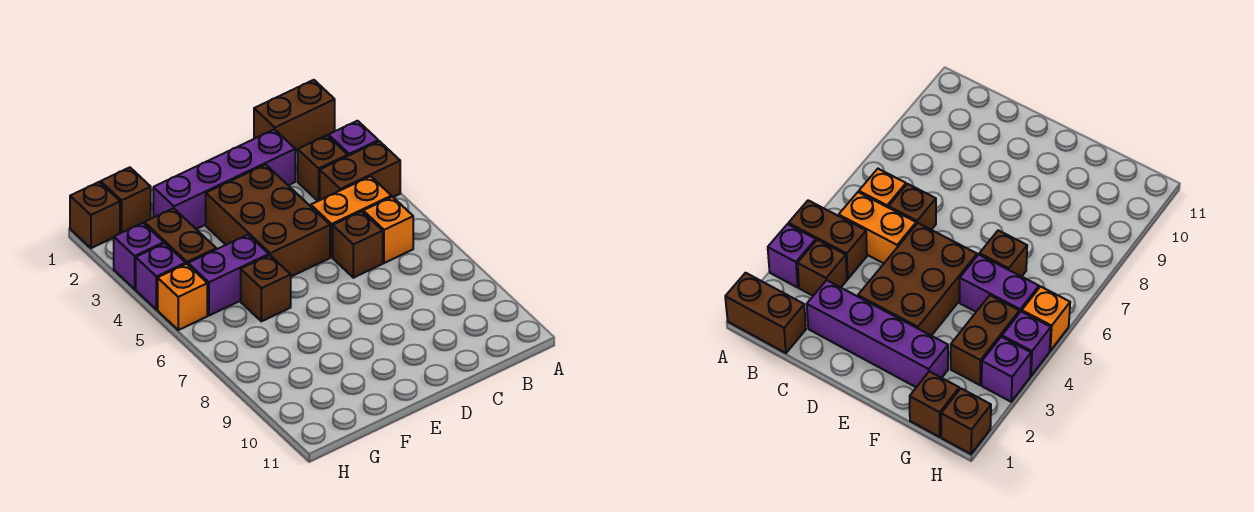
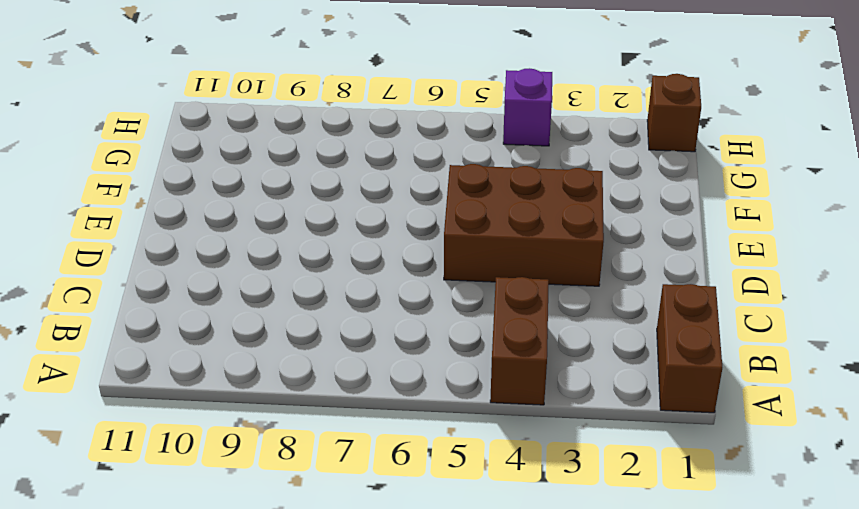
none -> purple brick A3 level 1
none -> brown brick B3 level 1
none -> orange brick B5:C5 level 1

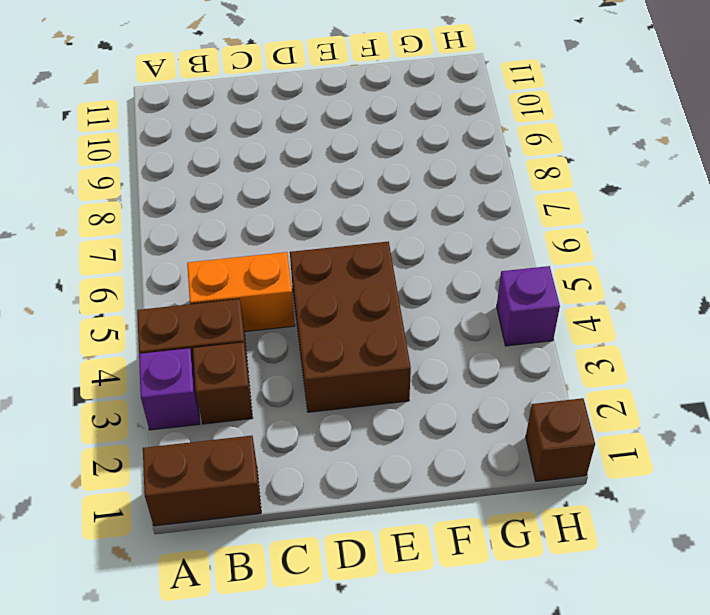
none -> orange brick B6 level 1
none -> purple brick C2:F2 level 1
none -> brown brick C6 level 1

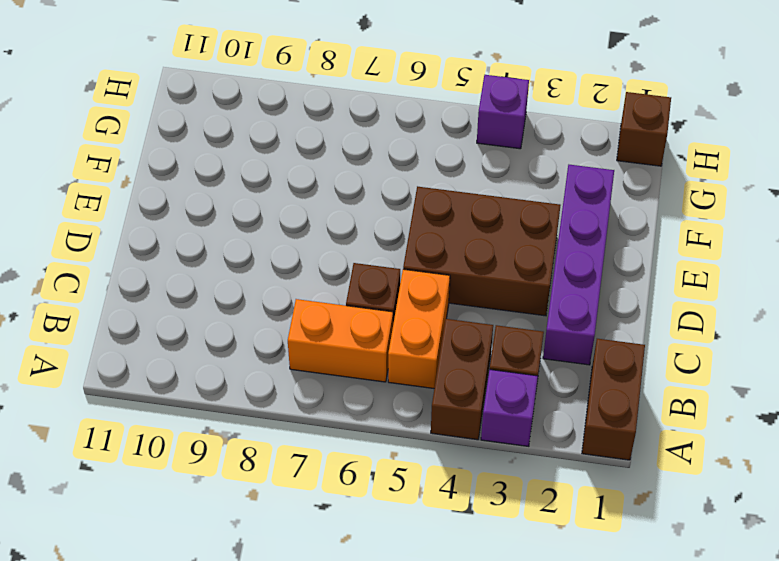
orange brick B6:B7 level 1 -> orange brick B6 level 1
none -> purple brick F5:G5 level 1
none -> brown brick F6 level 1
none -> brown brick G1 level 1

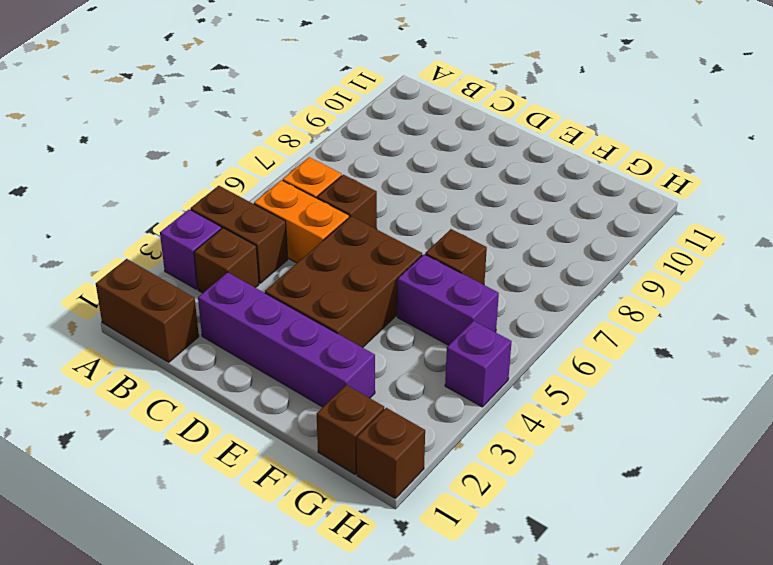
none -> brown brick G3:G4 level 1
none -> purple brick H3 level 1
none -> orange brick H5 level 1

